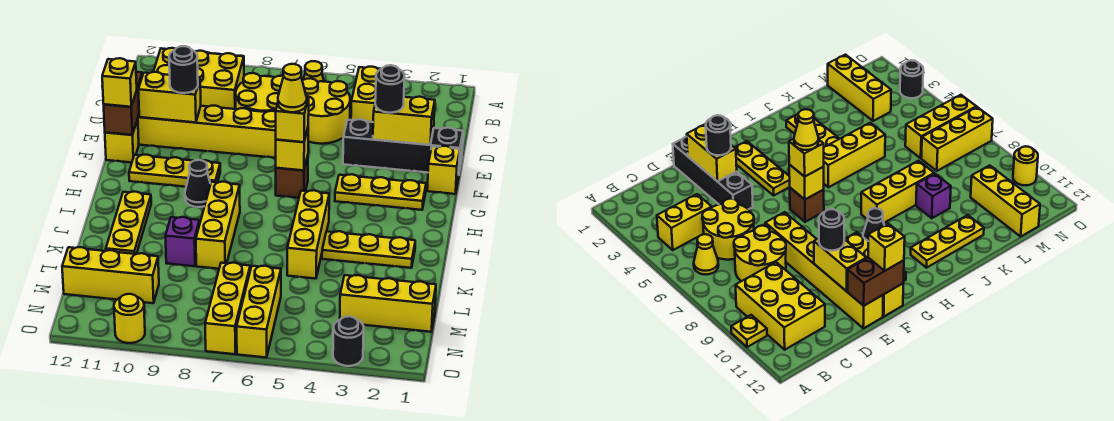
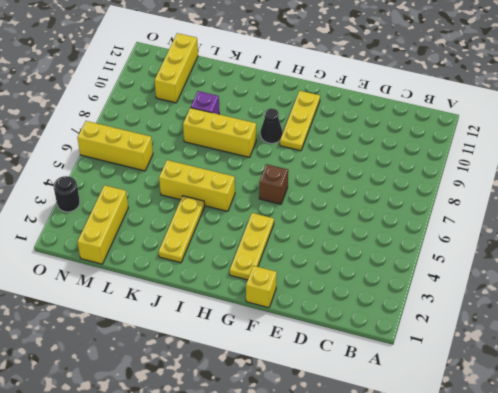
none -> yellow plate A10 level 1
none -> yellow brick B4:C4 level 1
none -> yellow cone B6 level 1
none -> yellow brick B9:C11 level 1

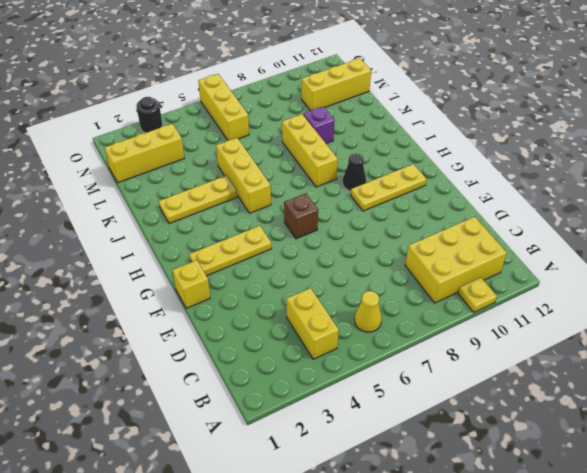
none -> yellow round brick C5:D6 level 1
none -> yellow round brick C7:D8 level 1
none -> black brick E1:E4 level 1
none -> yellow brick E7:E12 level 1

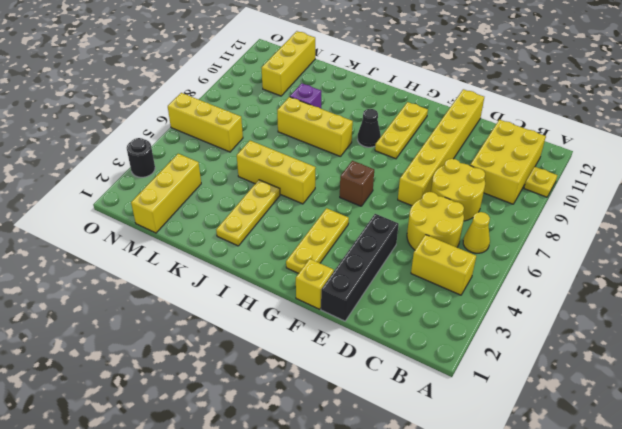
none -> yellow brick F12 level 1
none -> yellow plate I11:K11 level 1
none -> yellow brick M7:O7 level 1
none -> yellow round brick O10 level 1

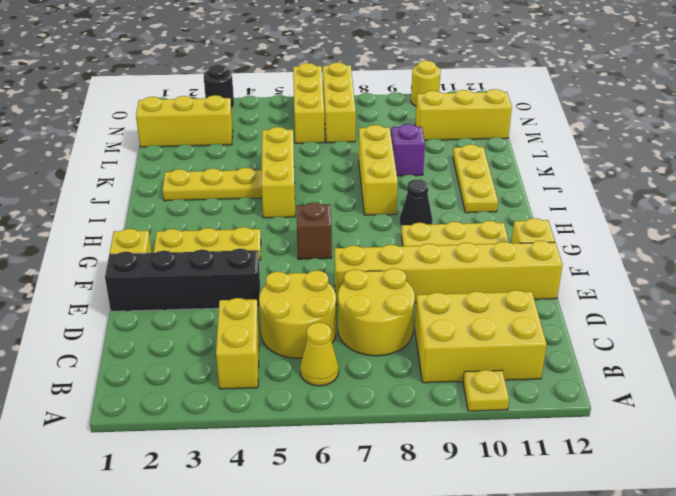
none -> yellow brick E2:E3 level 2
none -> yellow brick E10:E11 level 2
none -> brown brick E12:F12 level 2
none -> yellow brick G6 level 2

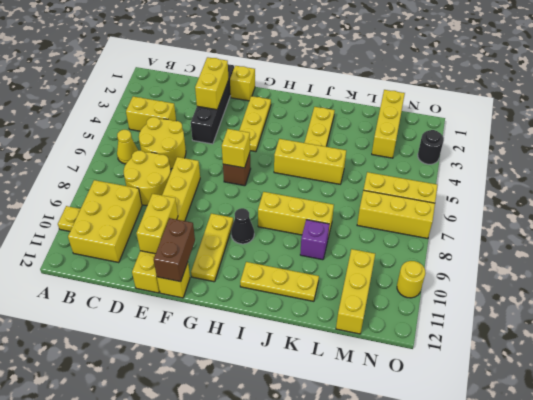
brown brick F11:F12 level 2 -> brown brick E12:F12 level 2
none -> black round brick E3 level 3
none -> black round brick E10 level 3
none -> yellow brick F12 level 3
none -> yellow brick G6 level 3

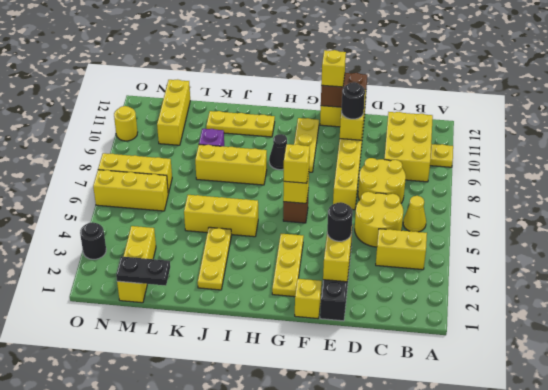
black plate L1:M1 level 2 -> none
none -> yellow cone G6 level 4

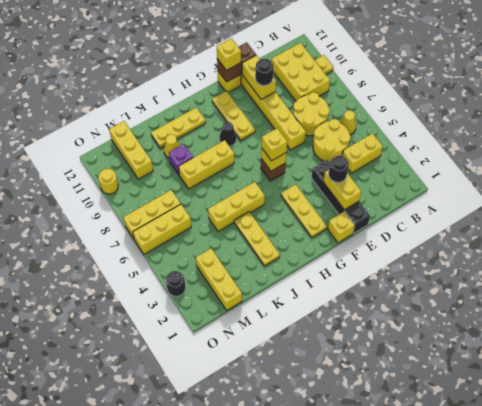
yellow cone K10 level 1 -> yellow cone G6 level 4

